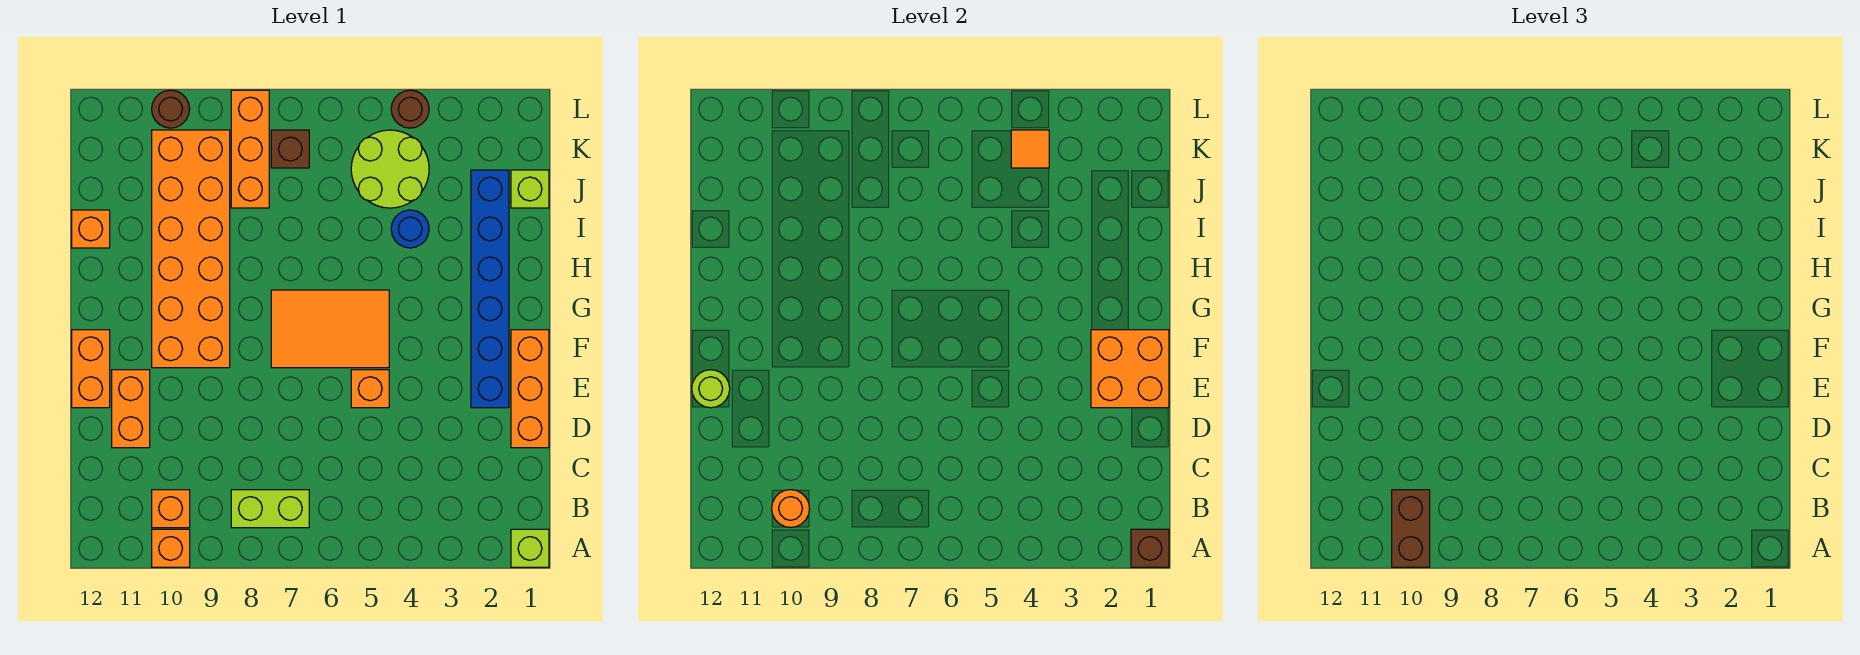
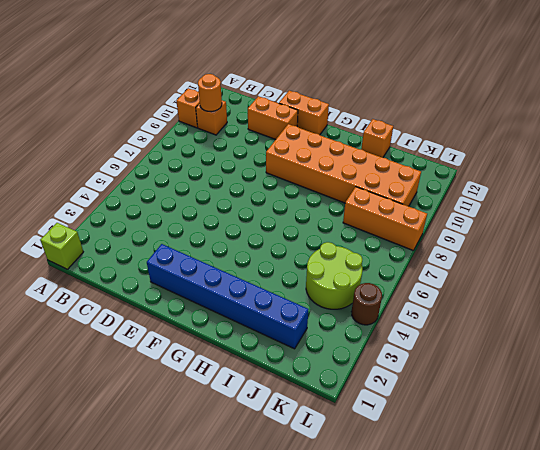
none -> lime brick B7:B8 level 1
none -> orange brick D1:F1 level 1
none -> orange brick E5 level 1

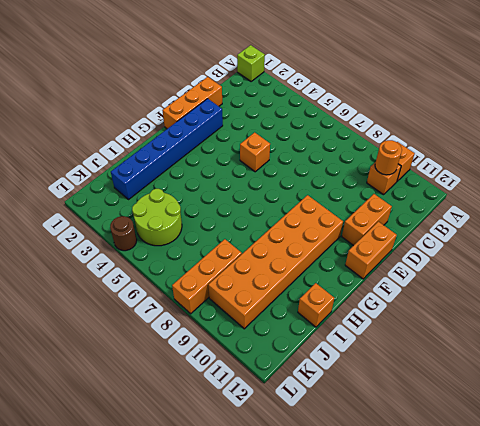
none -> lime brick B7:B8 level 1
none -> orange tile F5:G7 level 1
none -> blue round brick I4 level 1

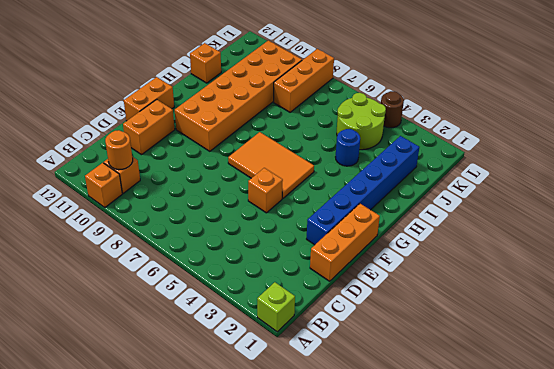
none -> lime brick B7:B8 level 1
none -> lime brick J1 level 1
none -> brown brick K7 level 1

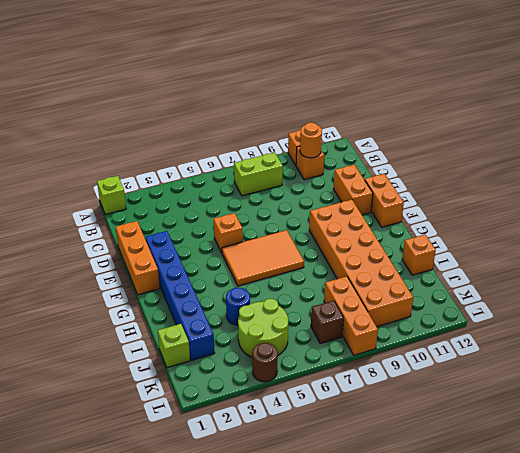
none -> brown round brick L10 level 1
none -> brown brick A1 level 2
none -> orange brick E1:F2 level 2

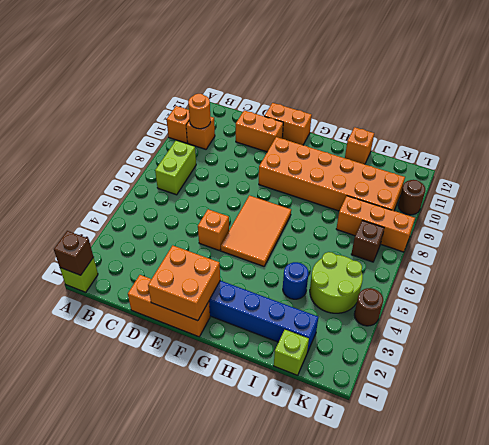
none -> lime round brick E12 level 2
none -> orange tile K4 level 2
none -> brown brick A10:B10 level 3

